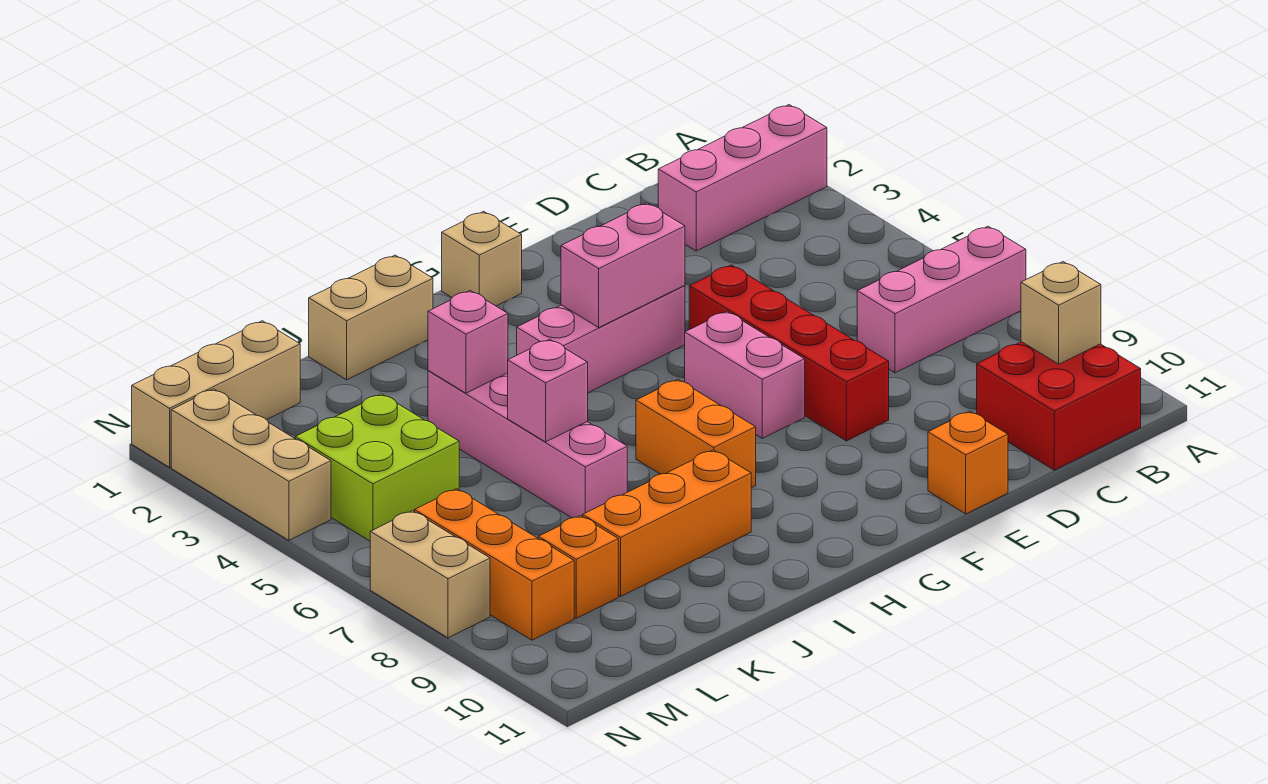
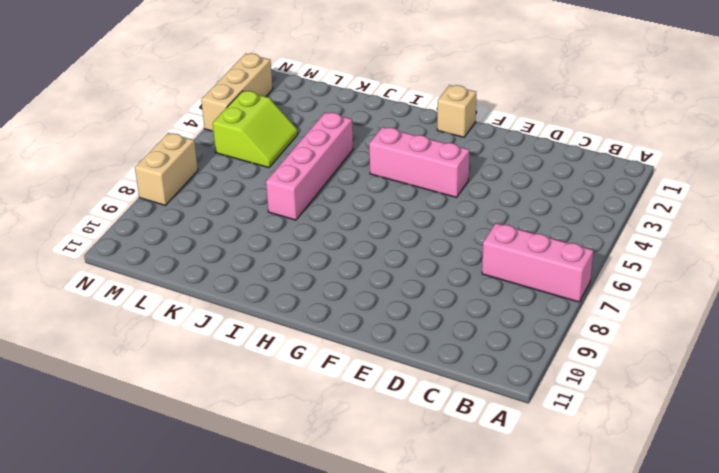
lime slope L4:M5 level 1 top M -> lime brick L4:M5 level 1
none -> pink brick A2:C2 level 1
none -> red brick B10:C11 level 1
none -> red brick E5:E8 level 1

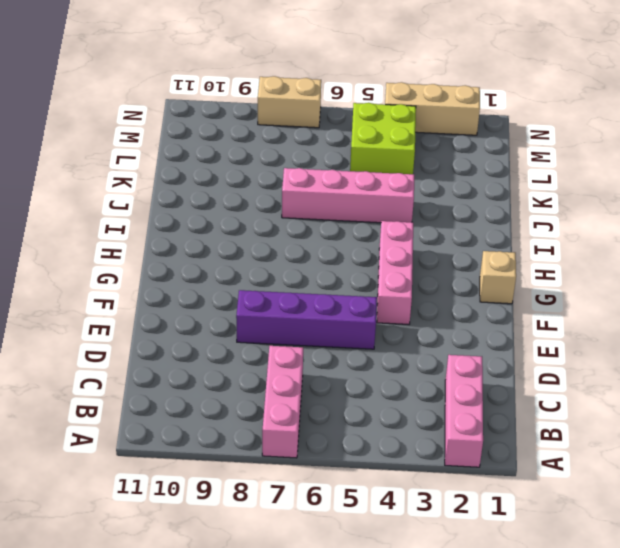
purple brick E5:E8 level 1 -> red brick E5:E8 level 1
none -> red brick B10:C11 level 1
none -> orange brick E11 level 1
none -> pink brick F6:F7 level 1

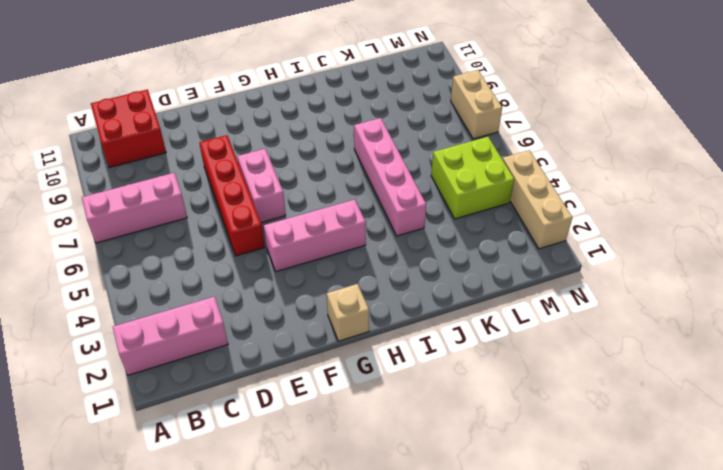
none -> orange brick E11 level 1
none -> orange brick H7:H8 level 1
none -> tan brick I1:J1 level 1

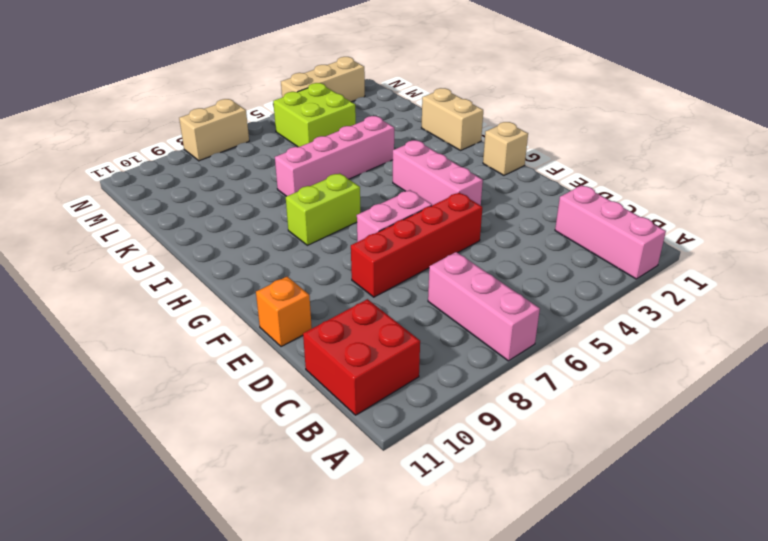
lime brick H7:H8 level 1 -> orange brick H7:H8 level 1
none -> orange brick I9:K9 level 1
none -> tan brick L1:N1 level 1
none -> orange brick L9 level 1

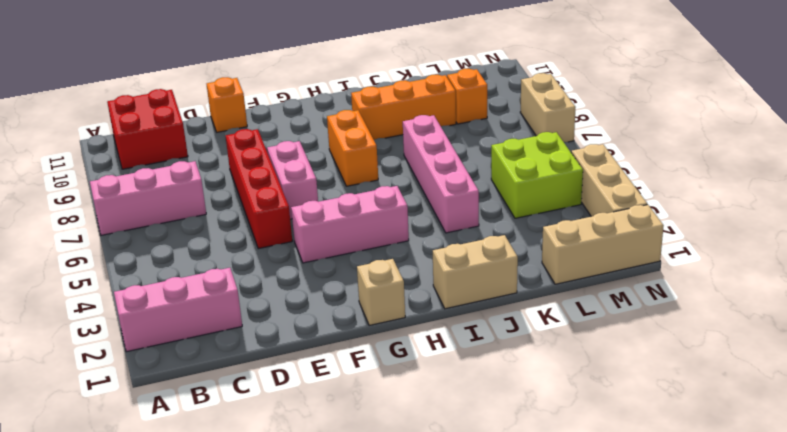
none -> orange brick M7:M9 level 1
none -> tan brick B10 level 2
none -> pink brick F4:G4 level 2

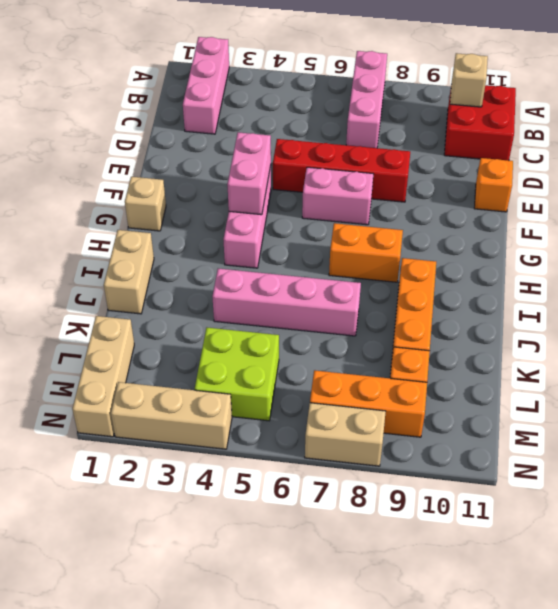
none -> pink brick J4 level 2
none -> pink brick J6 level 2

